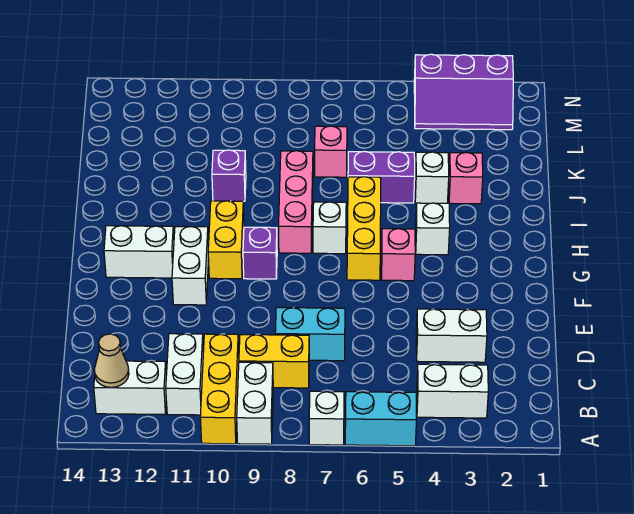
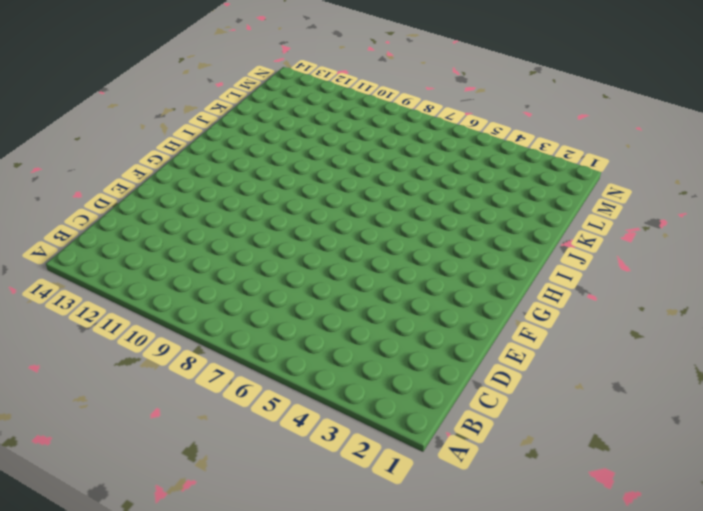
none -> cyan brick A5:A6 level 1
none -> white brick A7 level 1
none -> white brick A9:B9 level 1

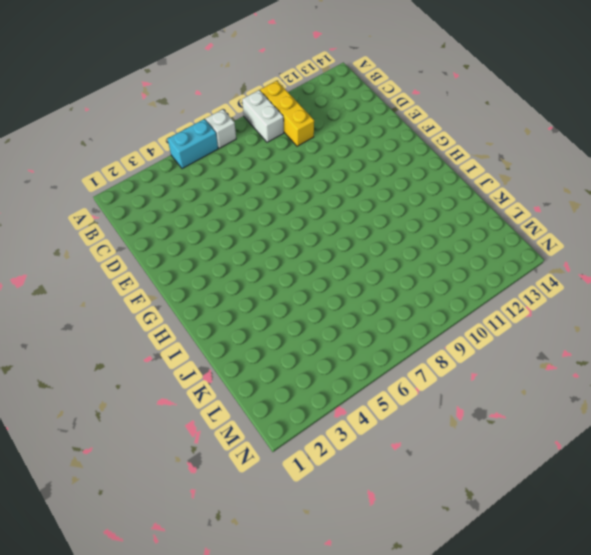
none -> white brick B3:B4 level 1
none -> white brick B11:C11 level 1
none -> white brick B12:B13 level 1

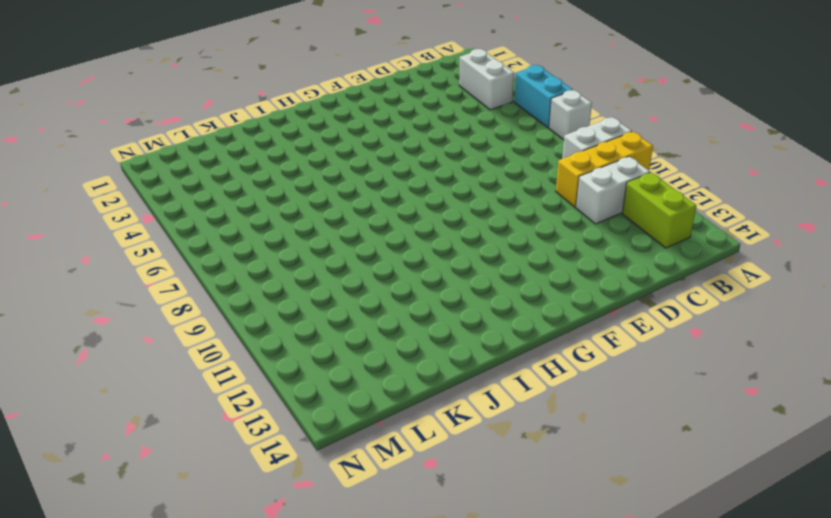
lime brick B12:B13 level 1 -> white brick B12:B13 level 1
none -> yellow brick C8:C9 level 1
none -> white brick D3:D4 level 1
none -> cyan brick D7:D8 level 1

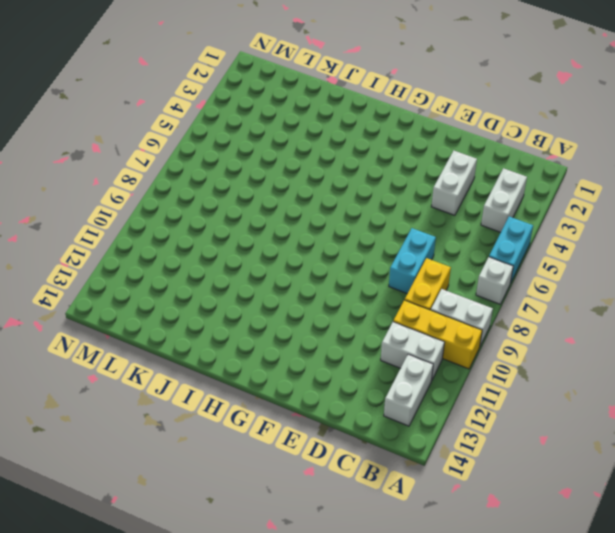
none -> white brick F11:G11 level 1
none -> pink brick G5 level 1
none -> yellow brick G6:I6 level 1

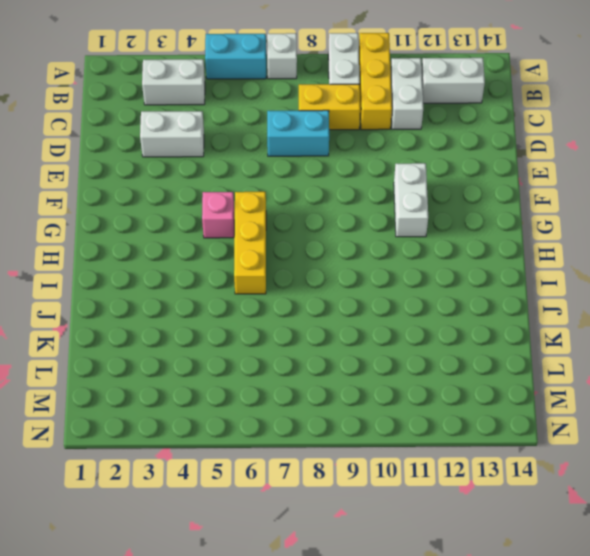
none -> purple brick G9 level 1
none -> yellow brick G10:H10 level 1
none -> white brick G12:G13 level 1

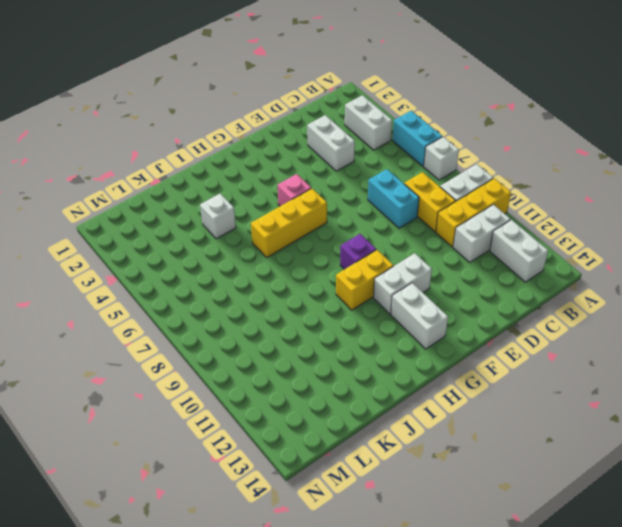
none -> white brick H4 level 1
none -> white brick H7 level 1
none -> pink brick H8:J8 level 1

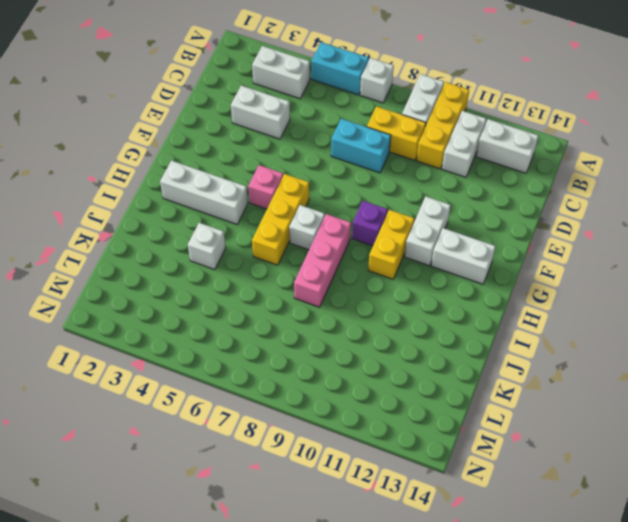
white brick H2:H4 level 1 -> white brick H4 level 1
none -> pink brick J3 level 1
none -> purple brick J5:J6 level 1
none -> purple brick J10 level 1

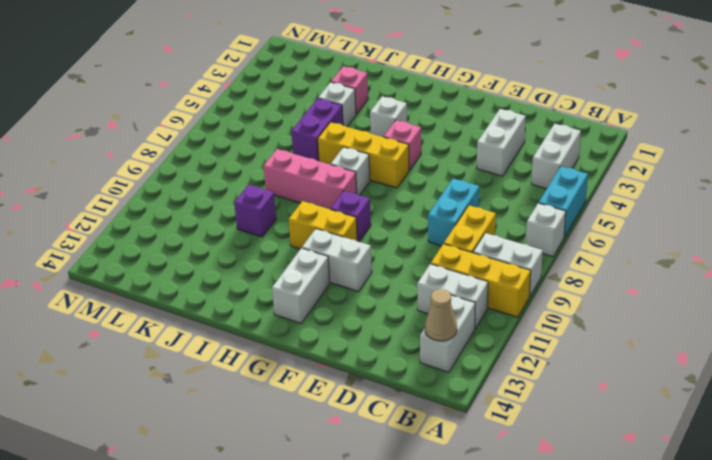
none -> pink brick K7 level 1
none -> purple slope M2:N4 level 1 top N

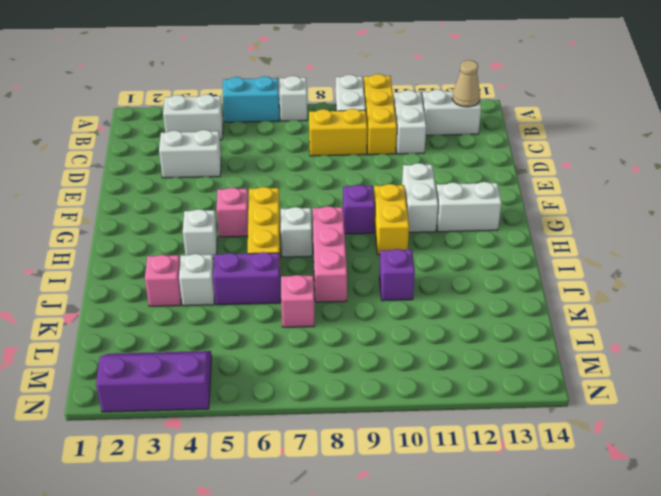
none -> cyan brick D7:D8 level 1

